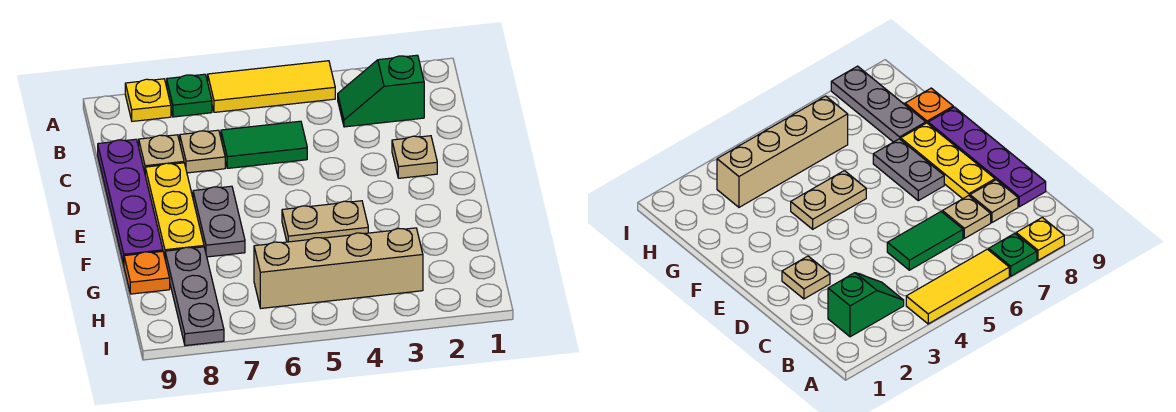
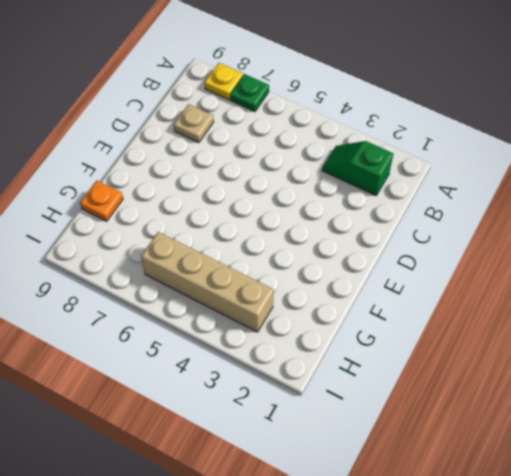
none -> yellow tile A4:A6 level 1
none -> green tile C5:C6 level 1
none -> tan plate C7 level 1

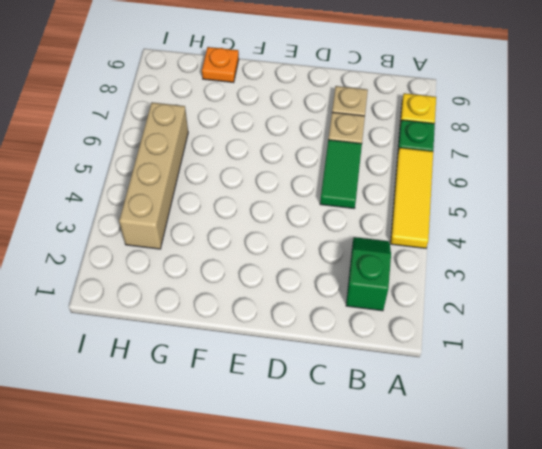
none -> purple plate C9:F9 level 1
none -> tan plate D2 level 1
none -> yellow plate D8:F8 level 1

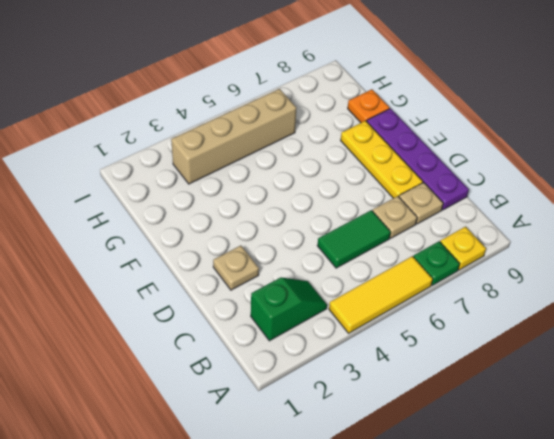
none -> grey plate E7:F7 level 1
none -> tan plate F4:F5 level 1
none -> grey plate G8:I8 level 1

